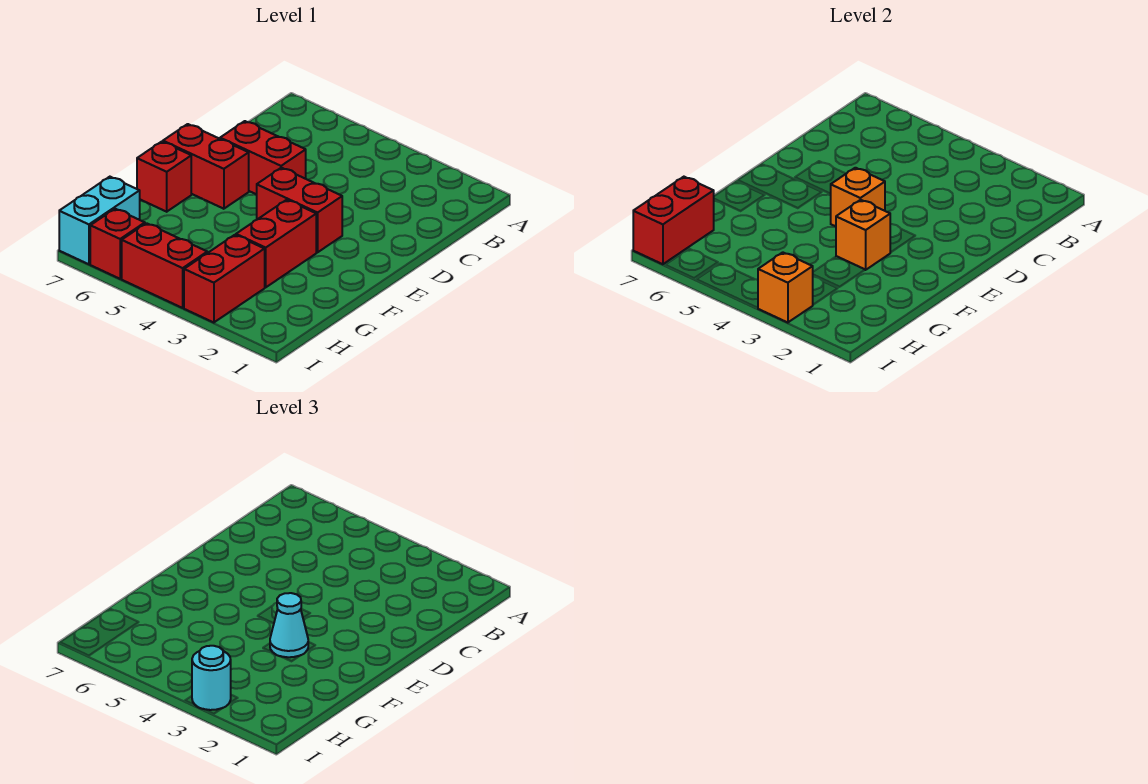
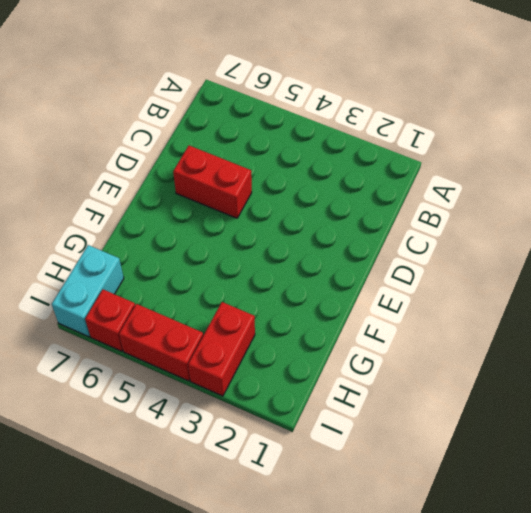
none -> red brick E3:E4 level 1
none -> red brick E6:E7 level 1
none -> red brick F3:G3 level 1

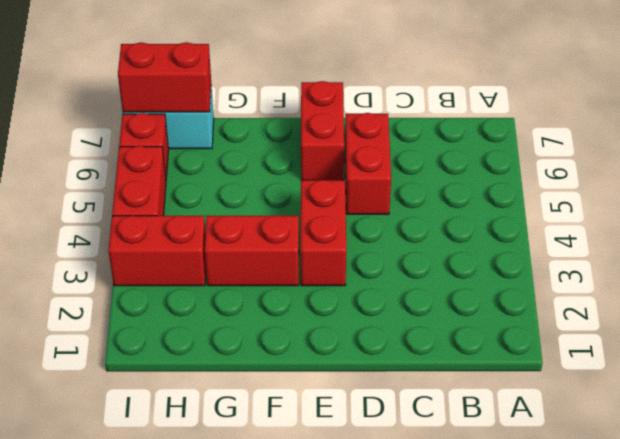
none -> red brick F7 level 1
none -> orange brick E4 level 2
none -> orange brick F3 level 2

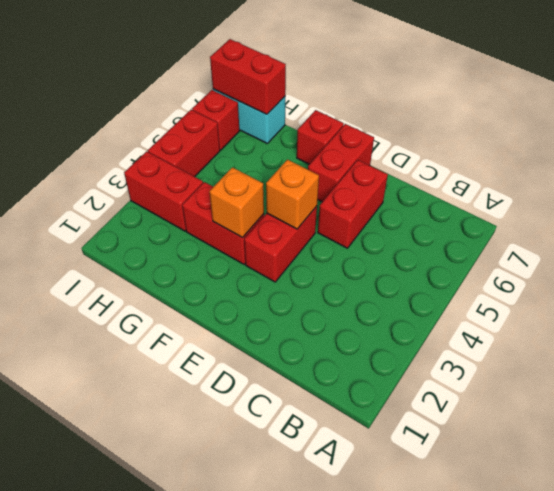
none -> orange brick I3 level 2
none -> cyan cone F3 level 3
none -> cyan round brick I3 level 3

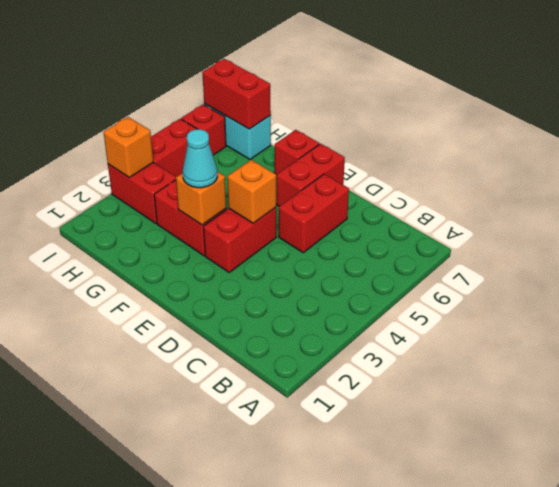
none -> cyan round brick I3 level 3

